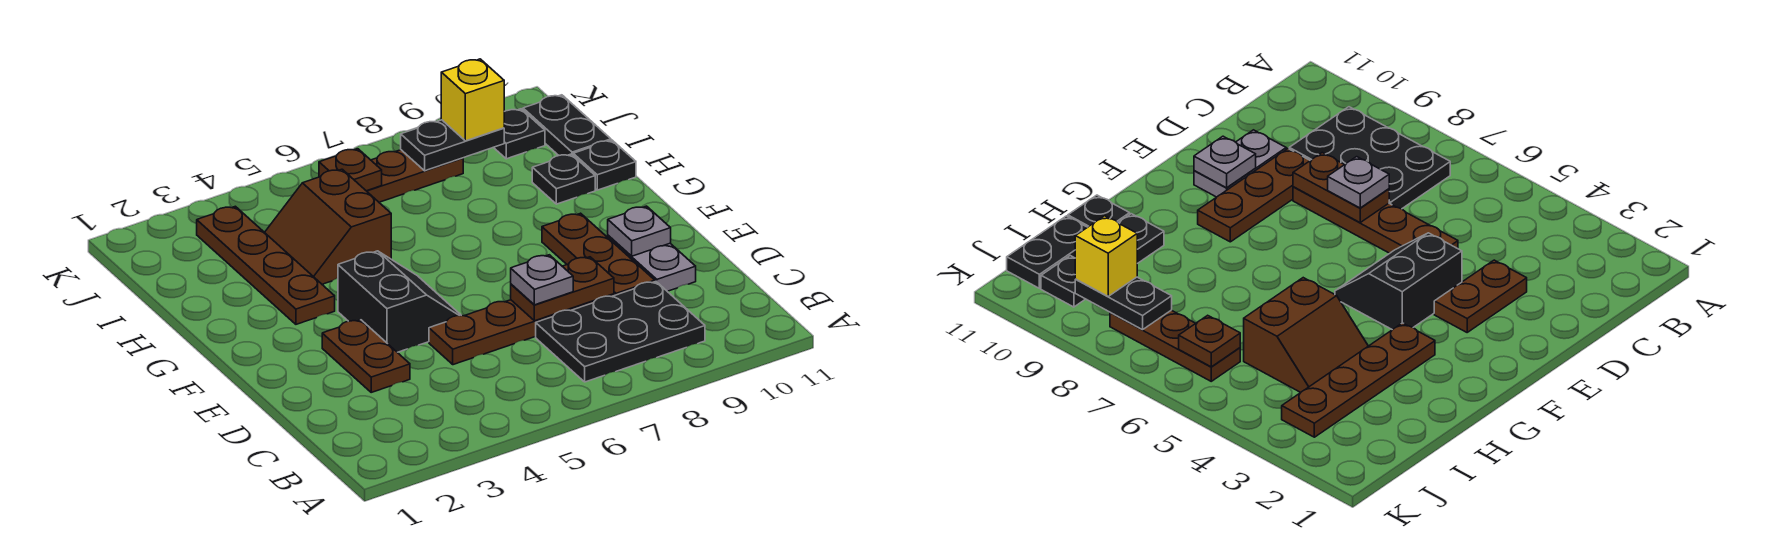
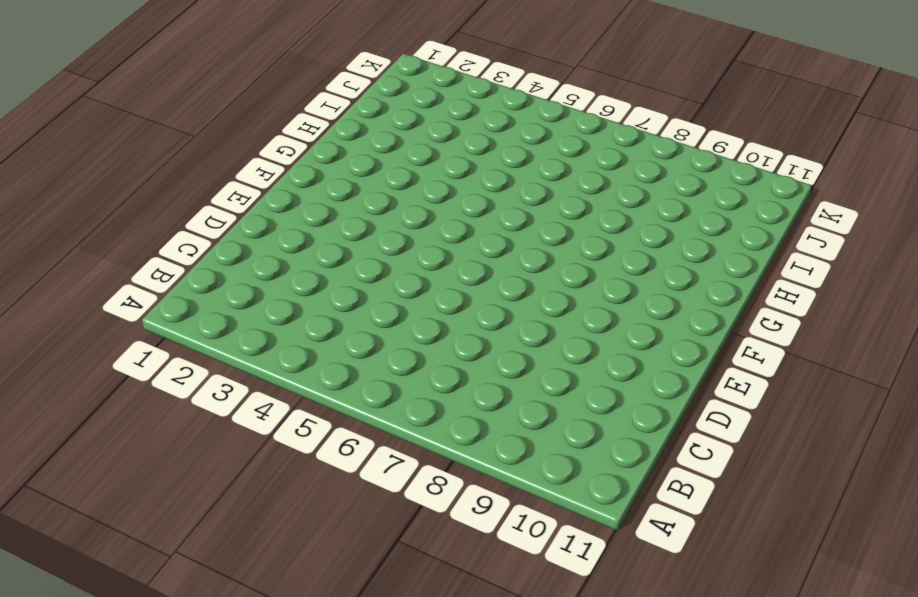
none -> black plate B7:C9 level 1
none -> brown plate D3:E3 level 1
none -> brown plate D5:D8 level 1

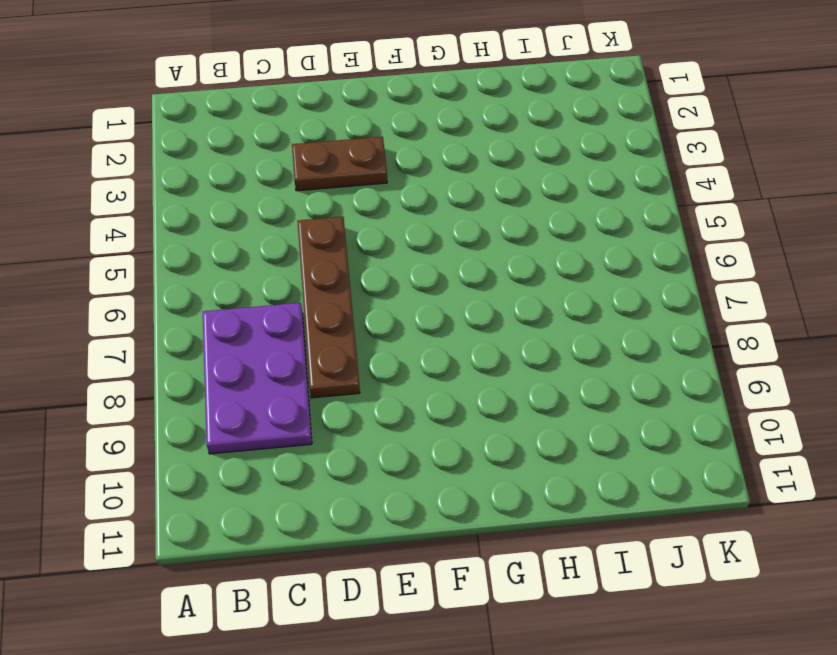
purple plate B7:C9 level 1 -> black plate B7:C9 level 1
none -> brown plate D9:F9 level 1
none -> grey plate D10:E10 level 1
none -> black slope E4:F5 level 1 top 4

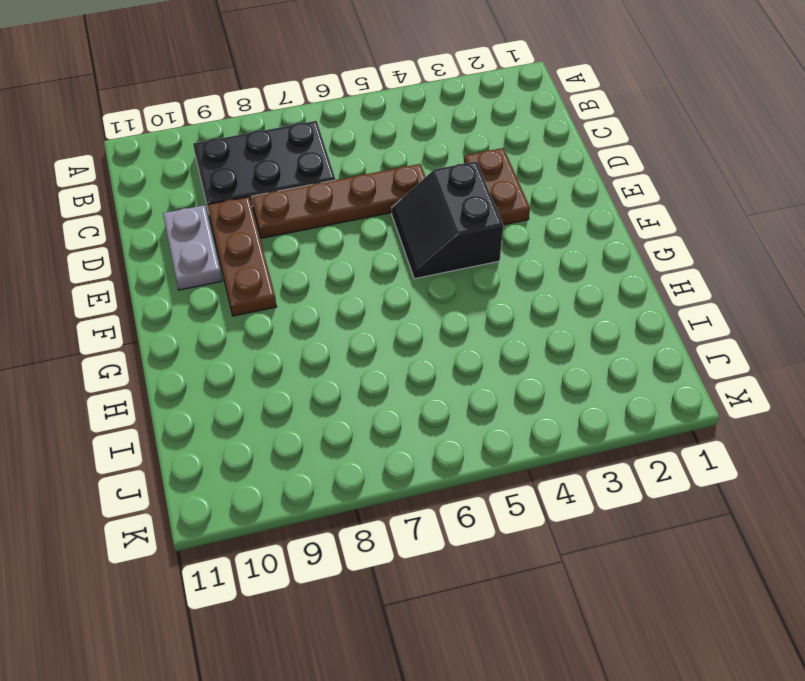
none -> brown plate G3:J3 level 1
none -> brown slope H4:I5 level 1 top 5
none -> black plate H10 level 1

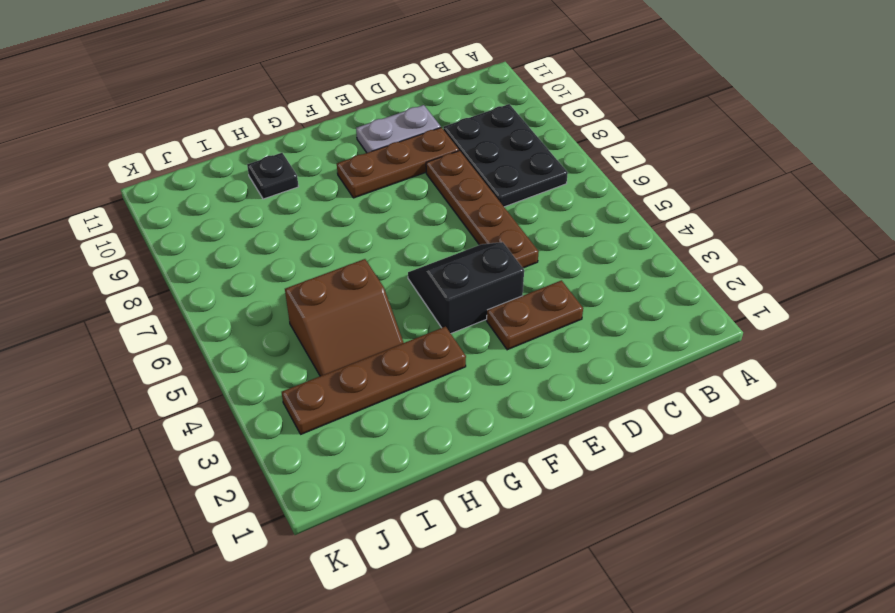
none -> black plate H11 level 1
none -> black plate I11:J11 level 1
none -> brown plate J6:J8 level 1

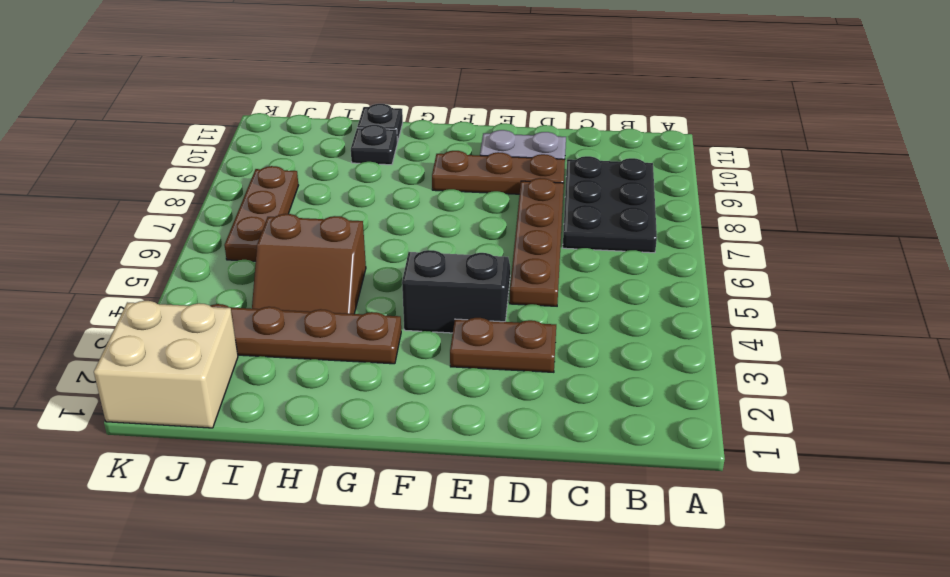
tan brick J1:K2 level 1 -> none
none -> black plate I11:J11 level 1
none -> black plate J10 level 1
none -> brown plate D7:D8 level 2

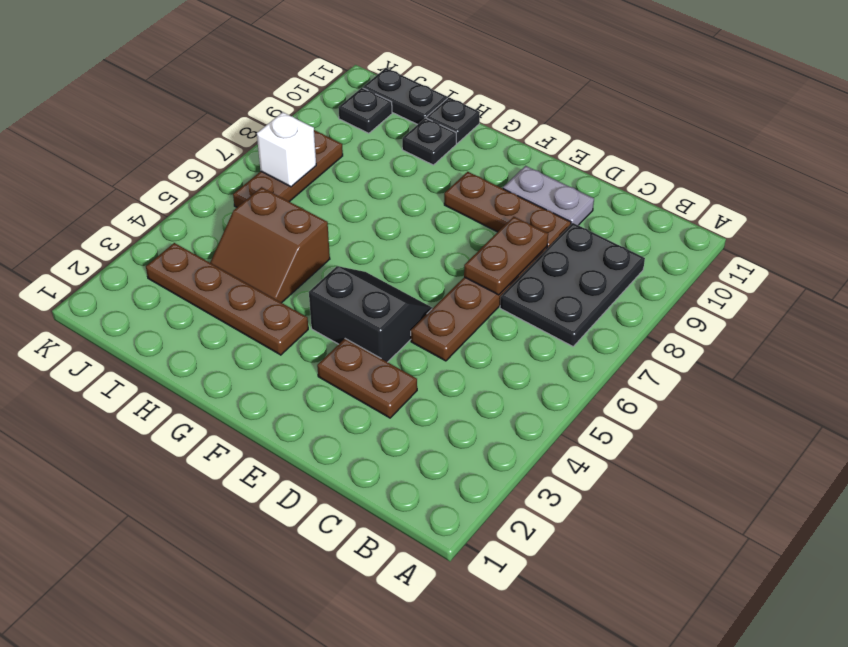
white brick J7 level 2 -> none
none -> grey plate E10 level 2
none -> brown plate J6 level 2
none -> black plate J8:J9 level 2

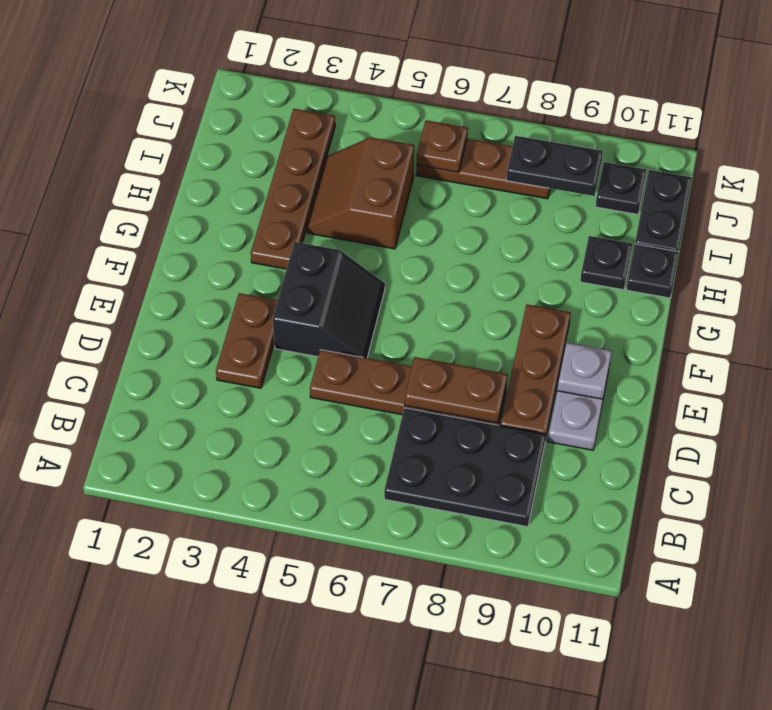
none -> grey plate D7 level 3
none -> yellow brick J9 level 3

